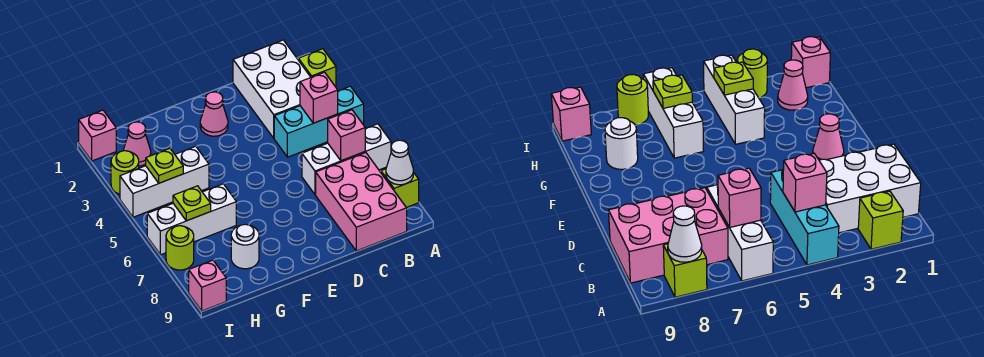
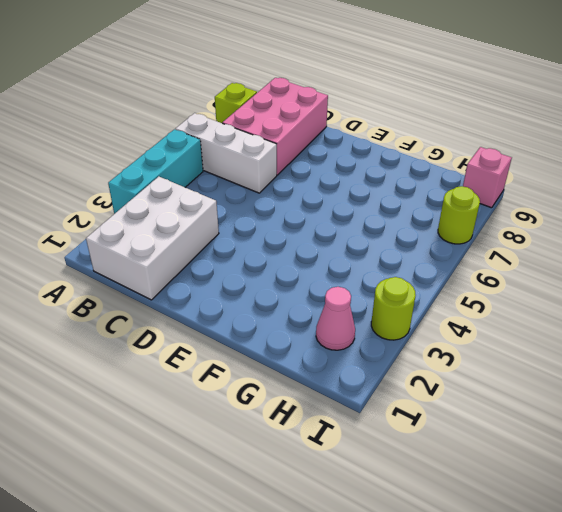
cyan brick A3:A5 level 1 -> cyan brick A4:C4 level 1
none -> lime brick A2 level 1
none -> pink cone E2 level 1
none -> white brick G4:I4 level 1

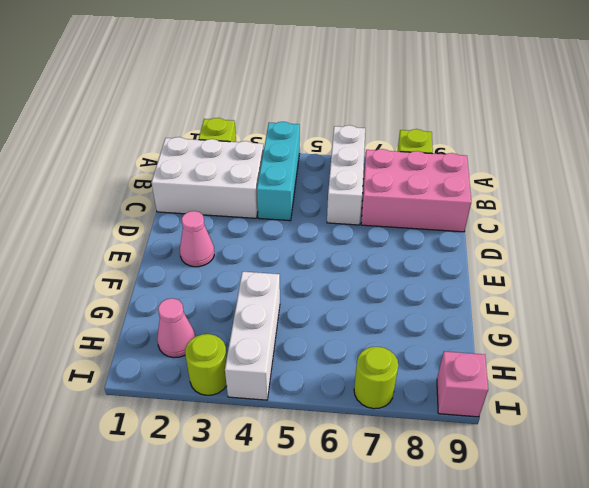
none -> white brick G6:I6 level 1
none -> white round brick G8 level 1
none -> pink brick I1 level 1

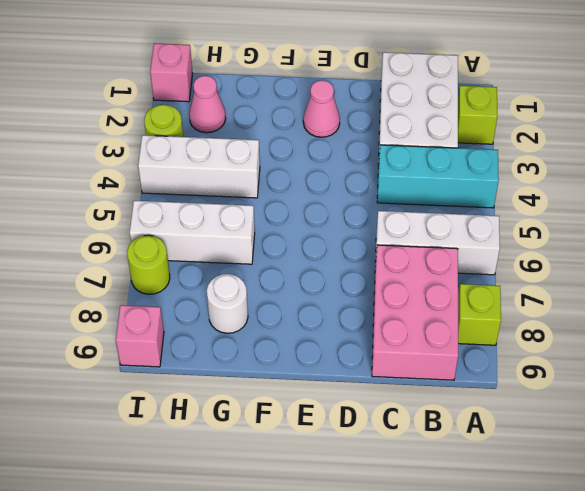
none -> white cone A8 level 2
none -> pink brick B4 level 2
none -> pink brick B6 level 2

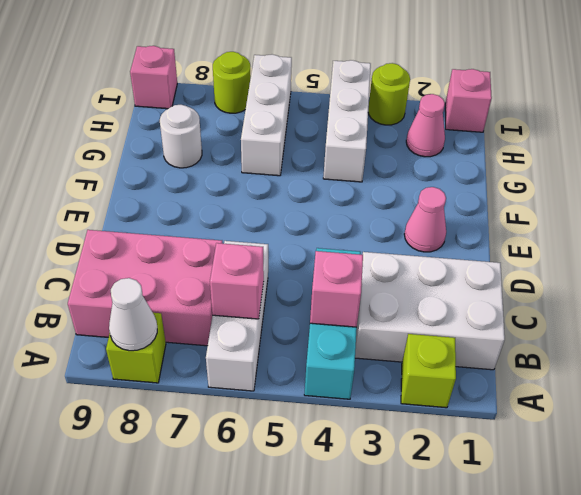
none -> lime plate H4 level 2
none -> lime plate H6 level 2

